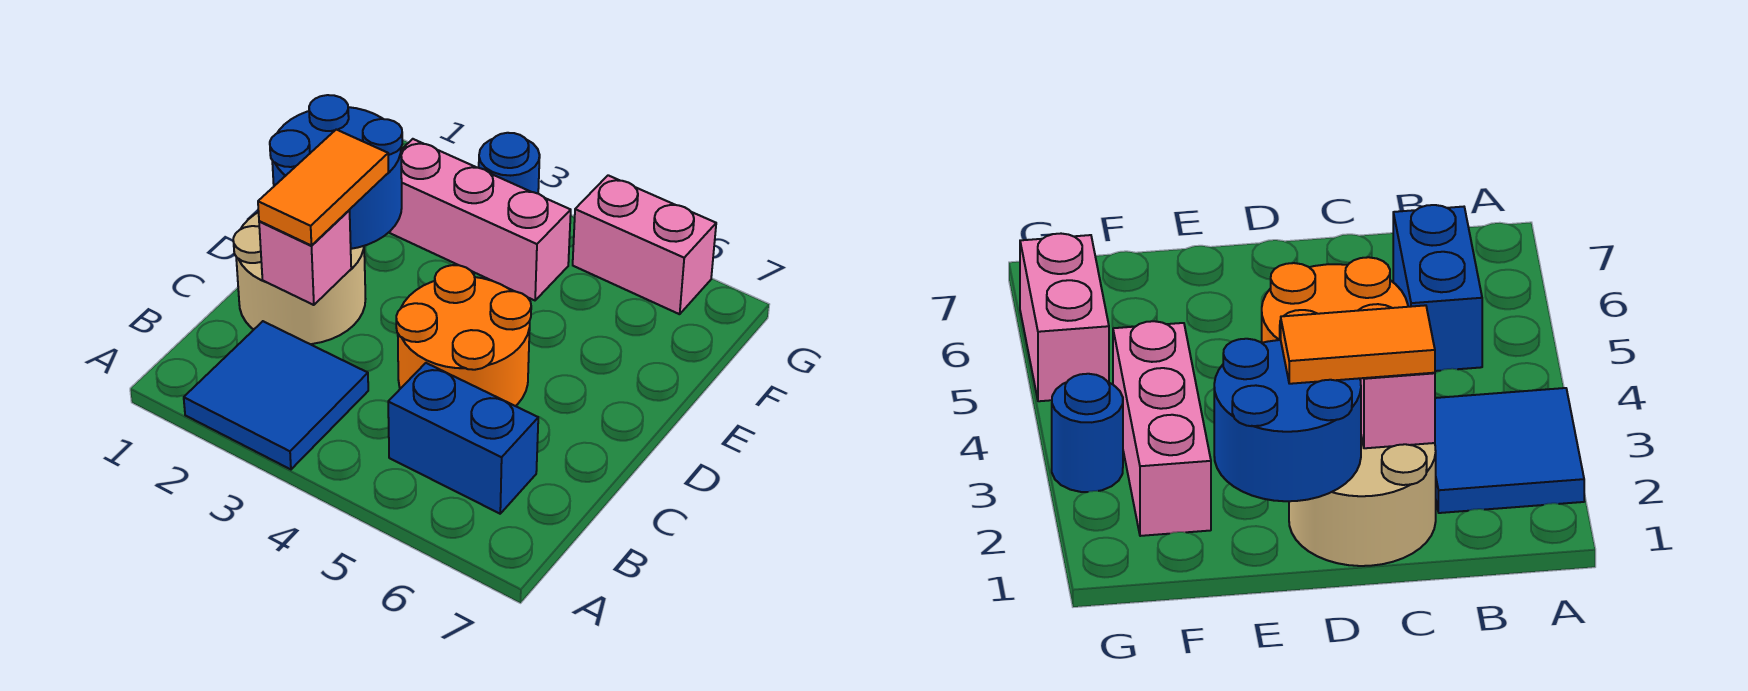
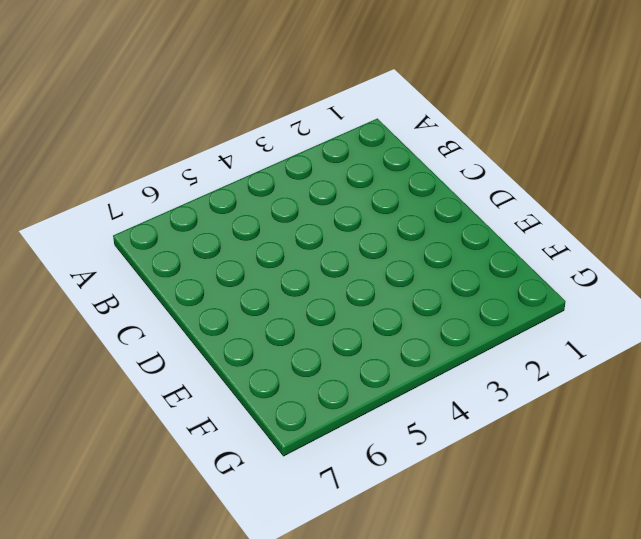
none -> blue tile A2:B3 level 1
none -> blue brick B5:B6 level 1

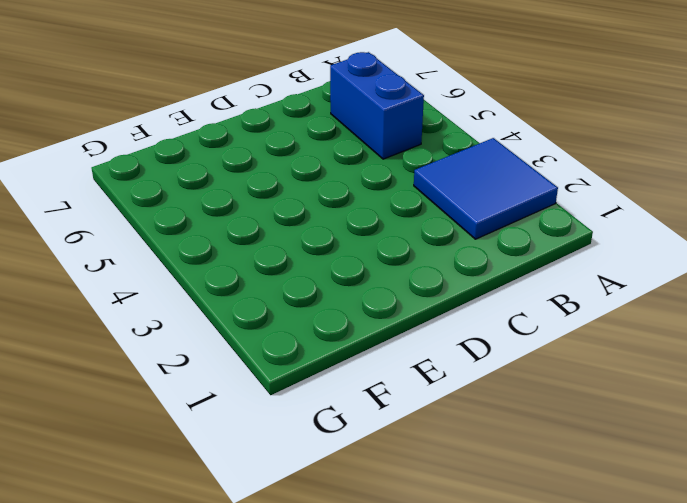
none -> tan round brick C1:D2 level 1
none -> orange round brick C4:D5 level 1

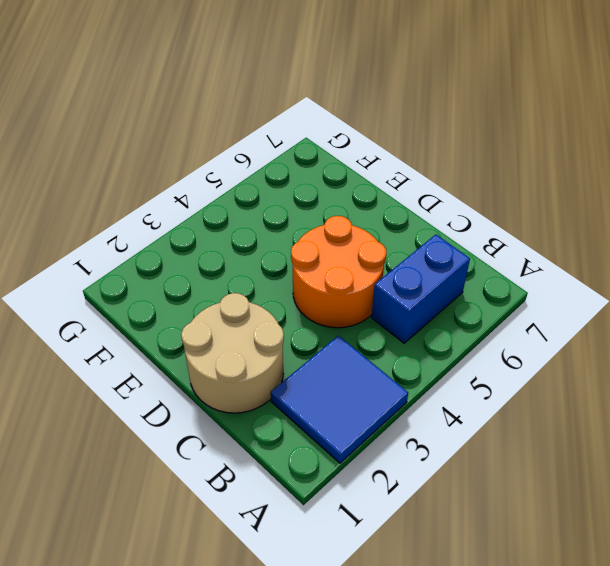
none -> pink brick F2:F4 level 1
none -> blue round brick G3 level 1

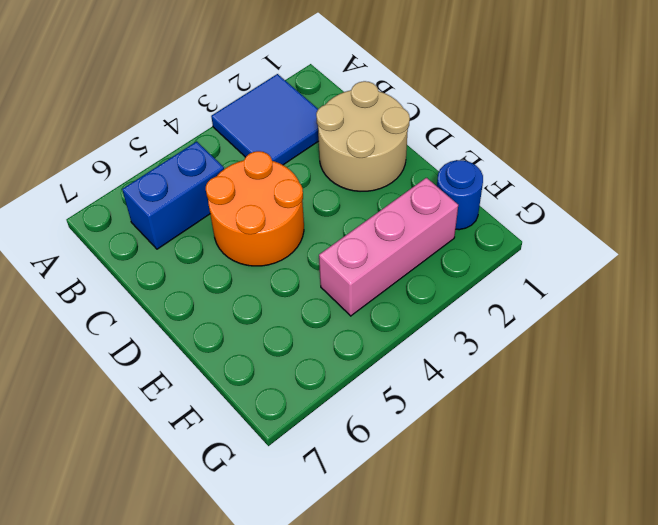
blue round brick F1 level 1 -> blue round brick G3 level 1
none -> pink brick G5:G6 level 1
none -> pink brick C2 level 2

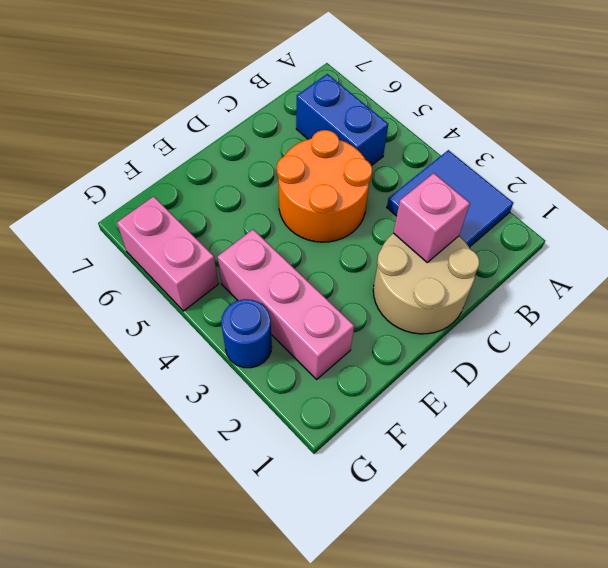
none -> blue round brick D1:E2 level 2
none -> orange tile C2:D2 level 3

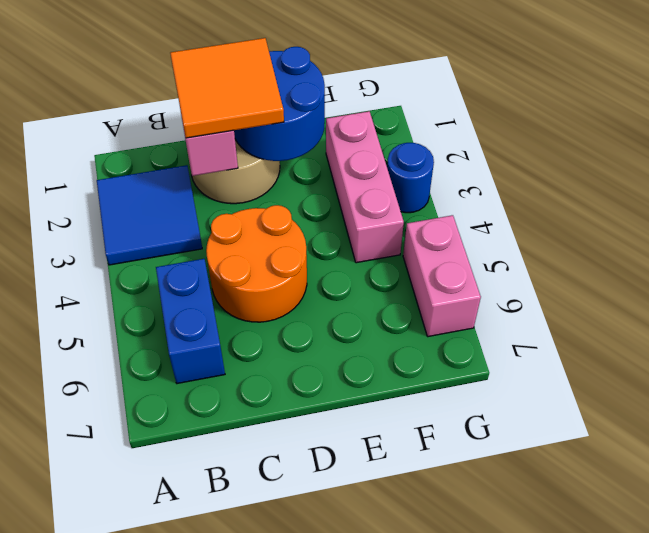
orange tile C1:D2 level 3 -> orange tile C2:D2 level 3

